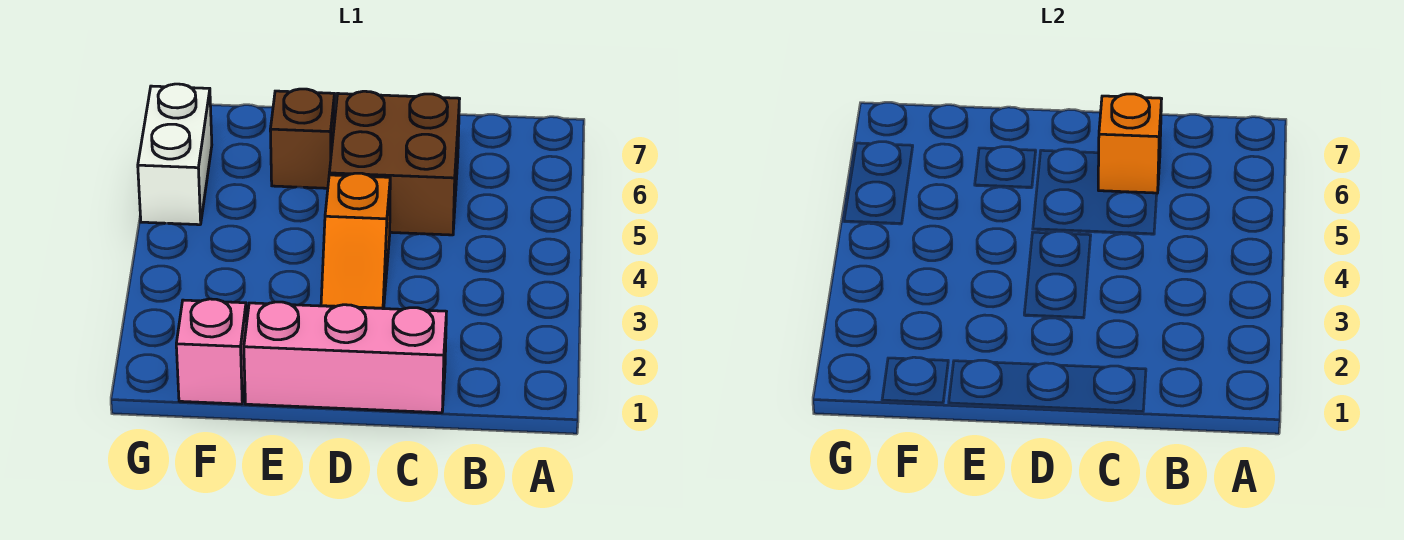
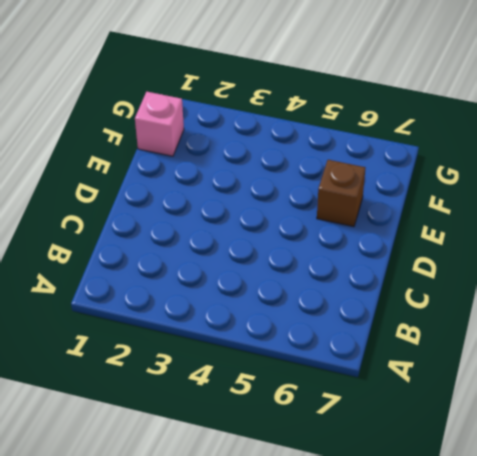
none -> pink brick C1:E1 level 1
none -> brown brick C5:D6 level 1

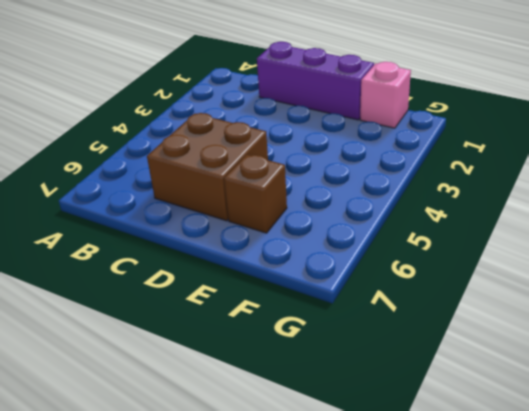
purple brick C1:E1 level 1 -> pink brick C1:E1 level 1
none -> orange slope D3:D4 level 1 top 4
none -> white brick G5:G6 level 1

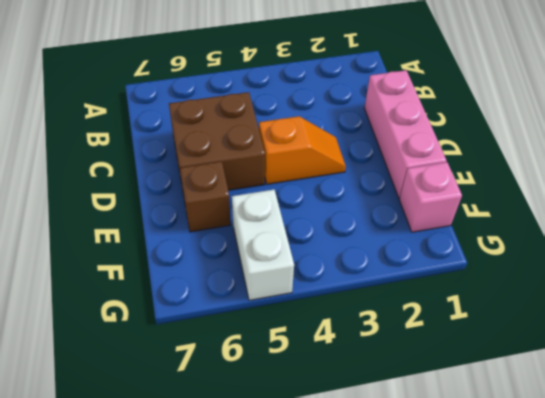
white brick F5:G5 level 1 -> white brick G5:G6 level 1
none -> orange brick C6 level 2

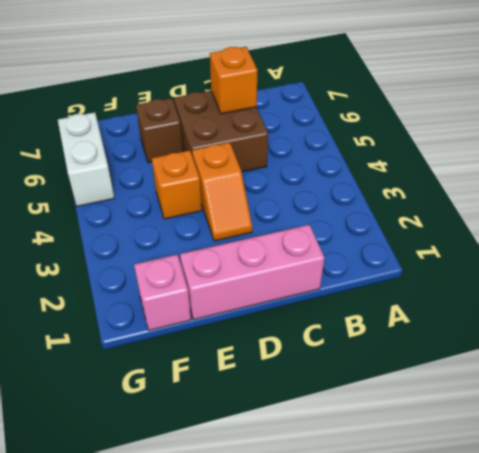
orange brick E4 level 1 -> none

